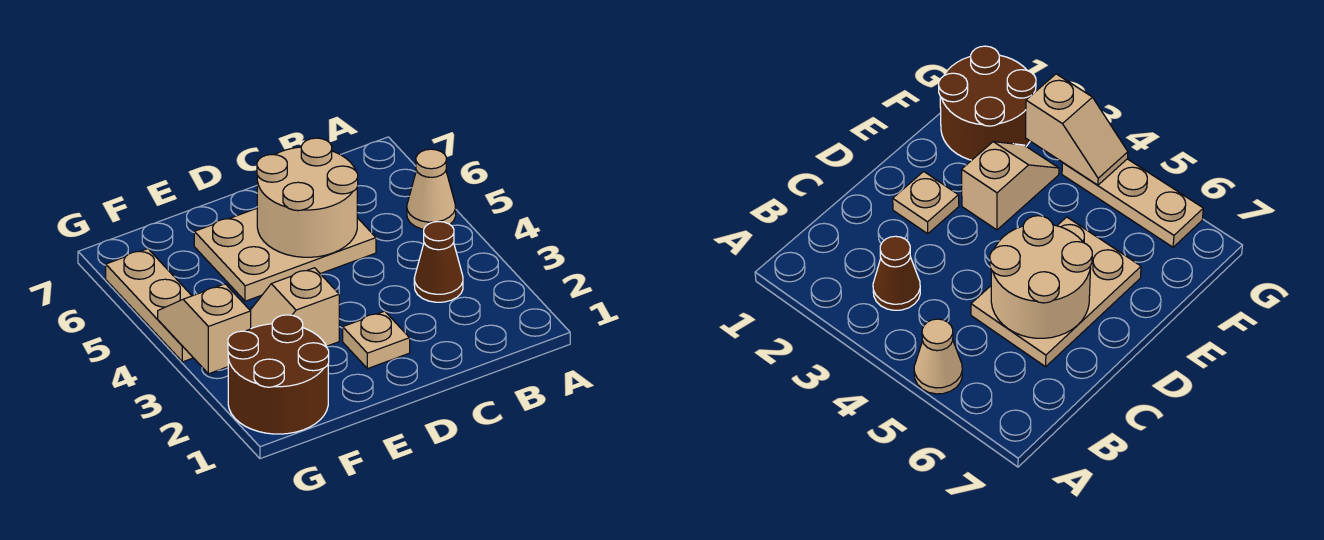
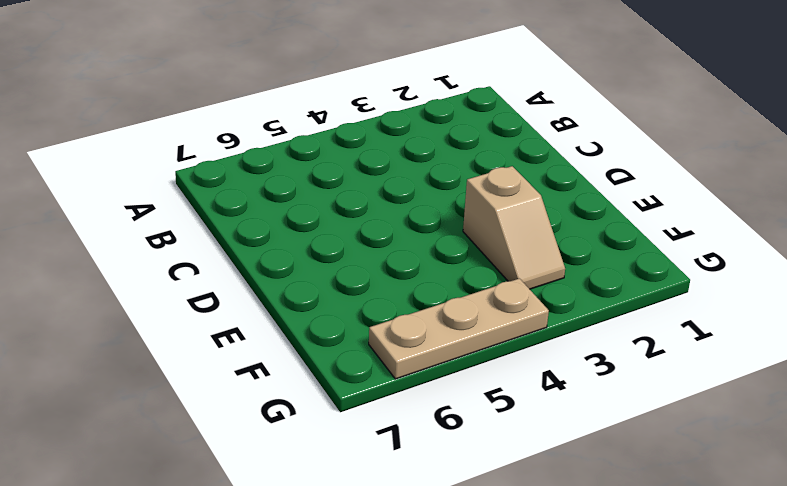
none -> tan cone A5 level 1
none -> brown cone B3 level 1

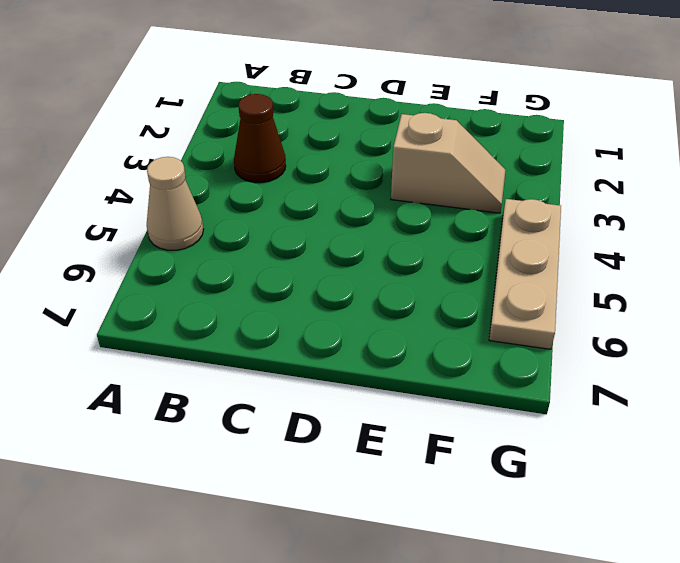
none -> tan plate C5:E6 level 1
none -> tan plate D2 level 1

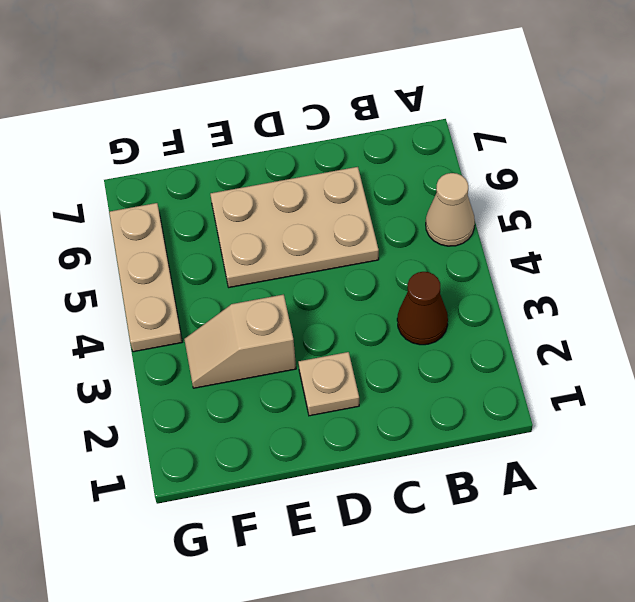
none -> brown round brick F1:G2 level 1
none -> tan round brick C5:D6 level 2

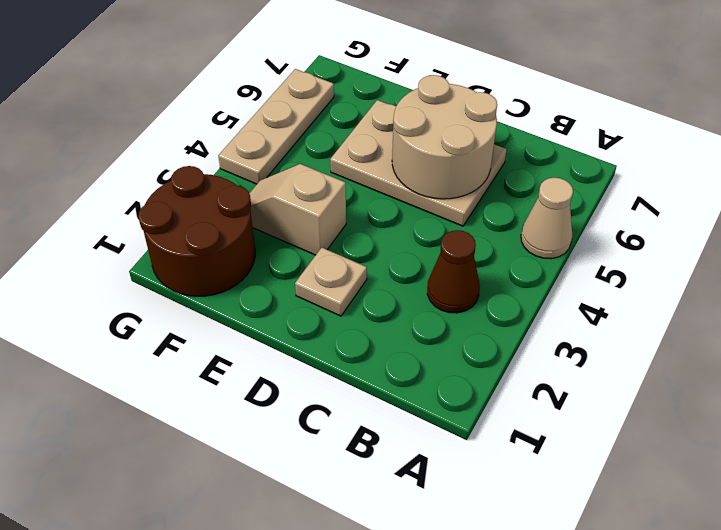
none -> tan slope G3:G4 level 2 top 3

